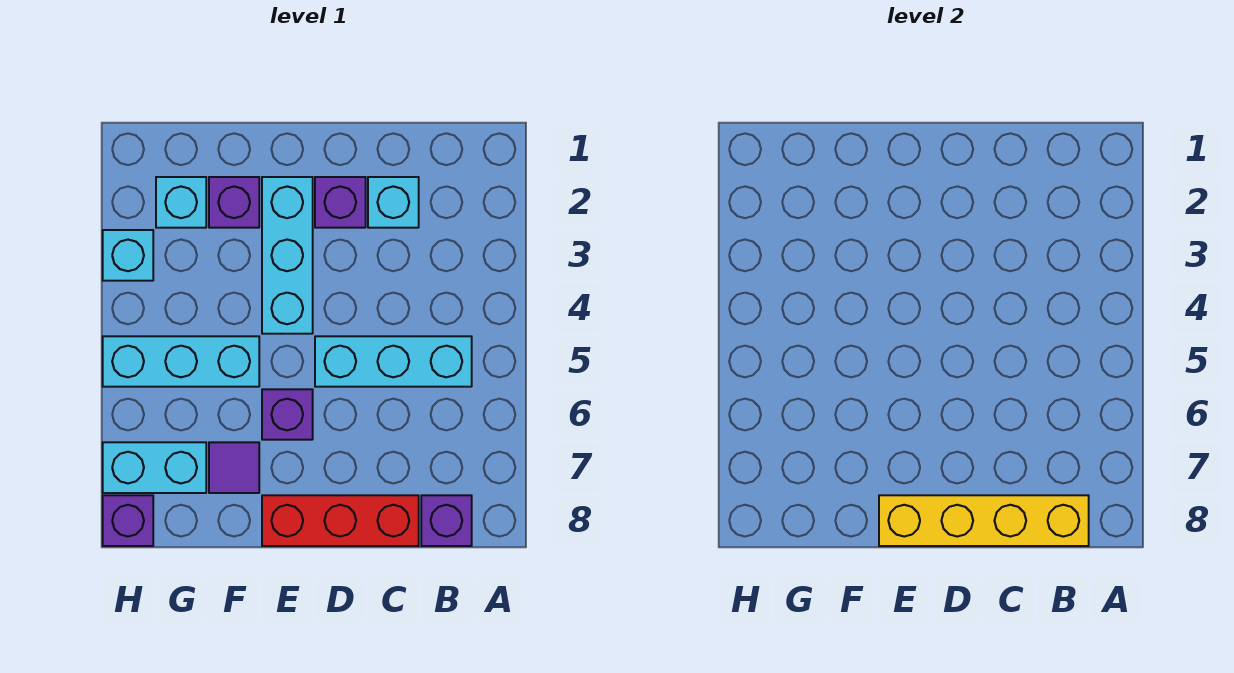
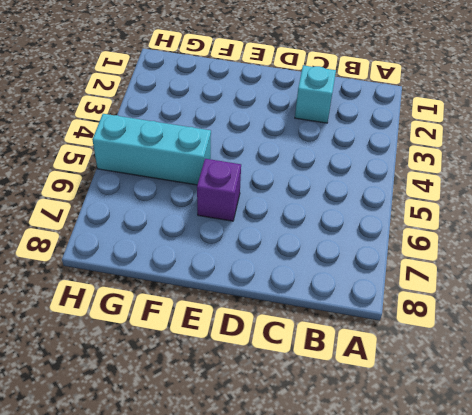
none -> cyan brick B5:D5 level 1
none -> purple brick B8 level 1
none -> red brick C8:E8 level 1

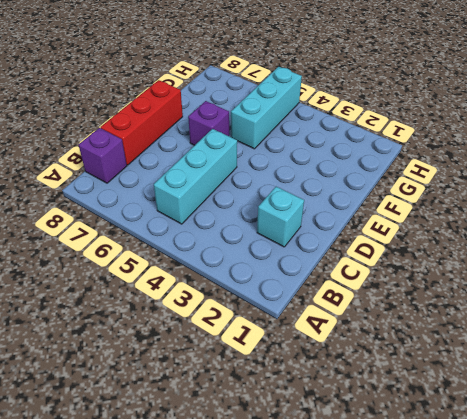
none -> purple brick D2 level 1
none -> cyan brick E2:E4 level 1
none -> purple brick F2 level 1

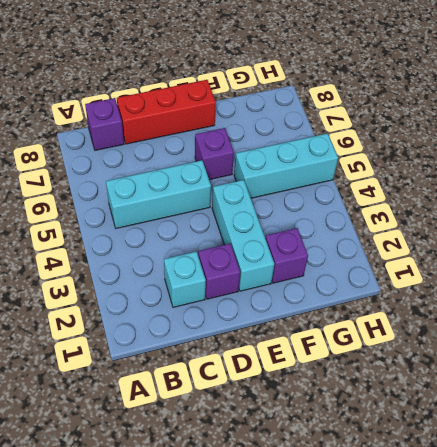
none -> purple tile F7 level 1
none -> cyan brick G2 level 1
none -> cyan brick G7:H7 level 1

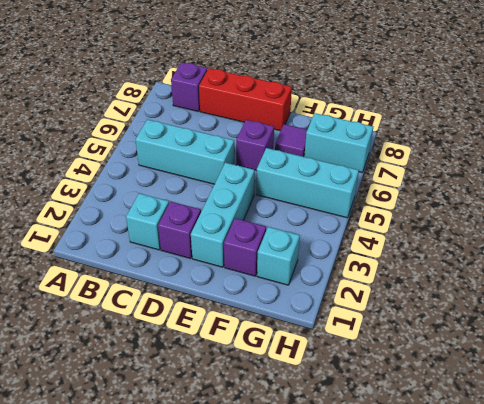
none -> cyan brick H3 level 1
none -> purple brick H8 level 1
none -> yellow brick B8:E8 level 2

